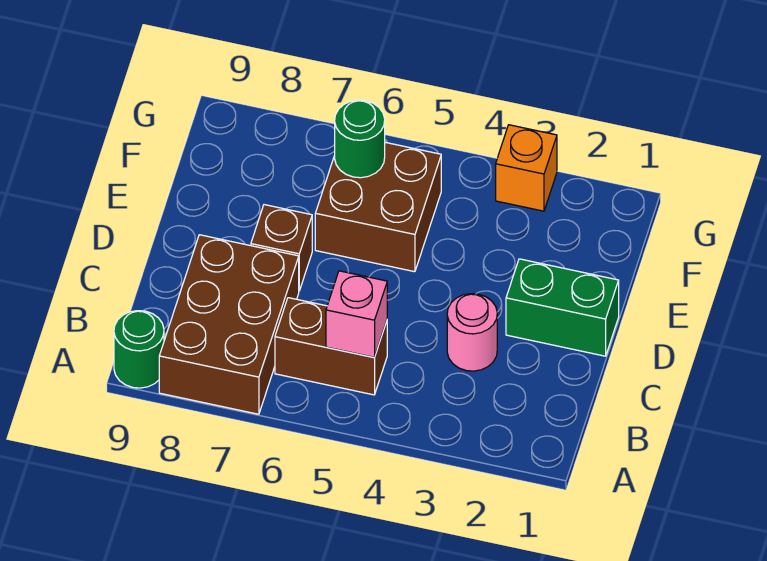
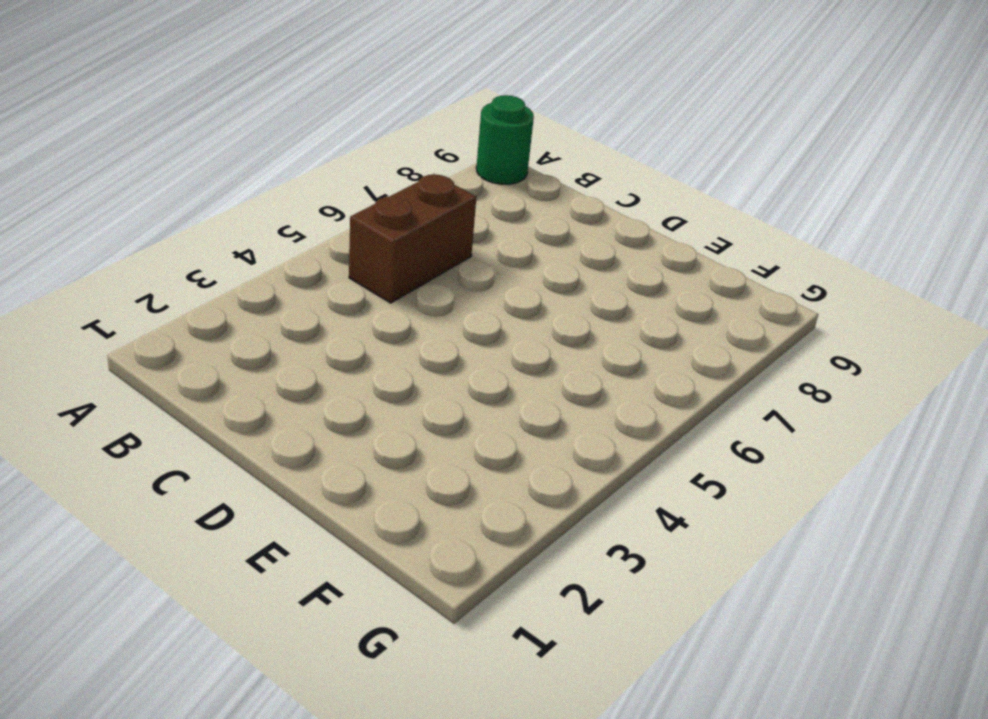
none -> brown brick A7:C8 level 1
none -> pink round brick C3 level 1

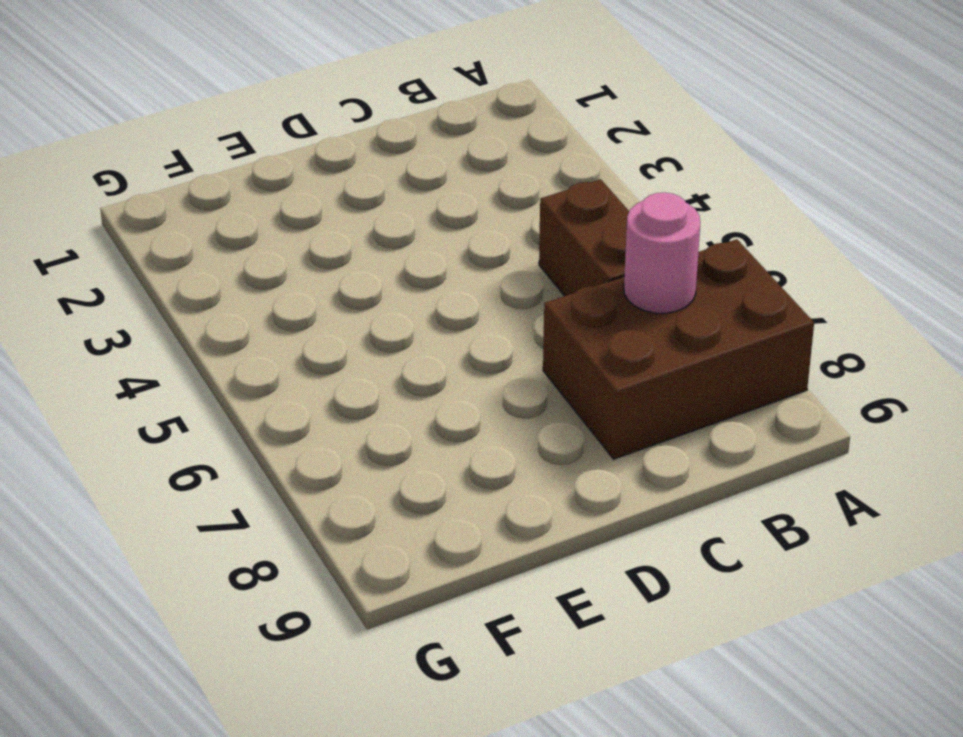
pink round brick B7 level 2 -> pink round brick C3 level 1
none -> green round brick A9 level 1
none -> green brick D1:D2 level 1

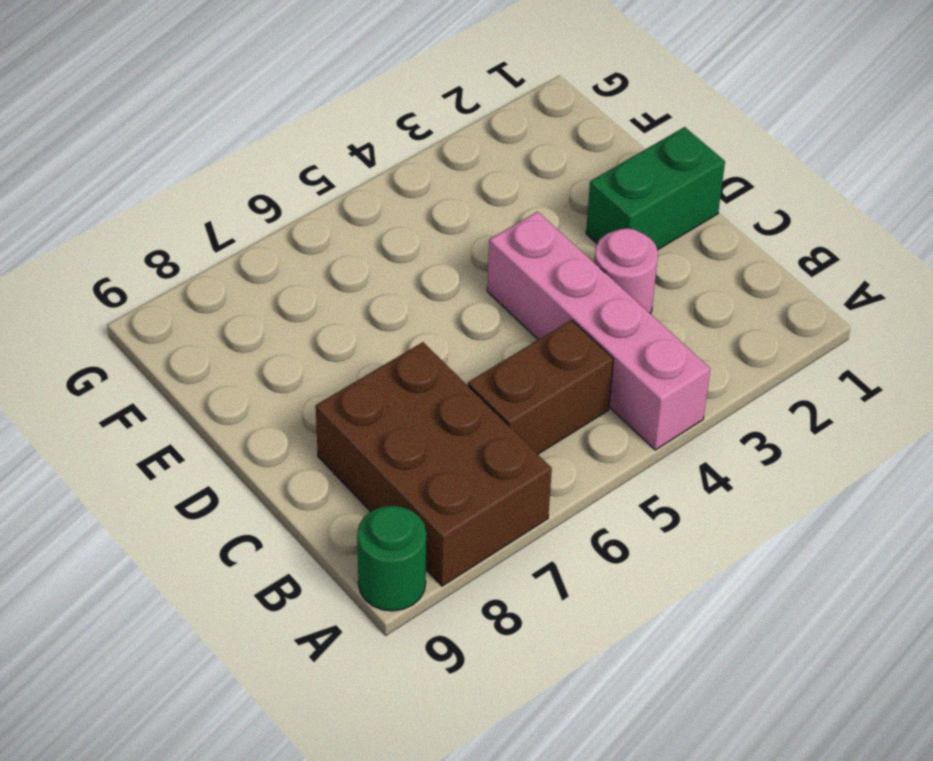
pink brick A4:D4 level 1 -> none
none -> brown brick D7 level 1
none -> brown brick E5:F6 level 1

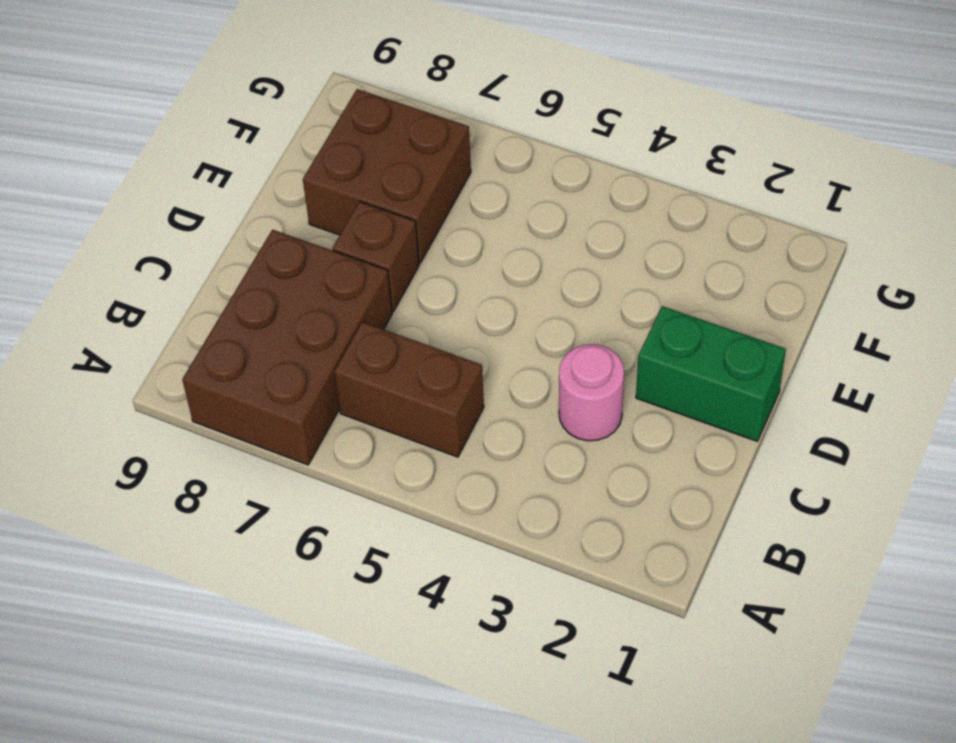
brown brick E7:F8 level 1 -> brown brick E5:F6 level 1
none -> green round brick A9 level 1
none -> orange brick G3 level 1

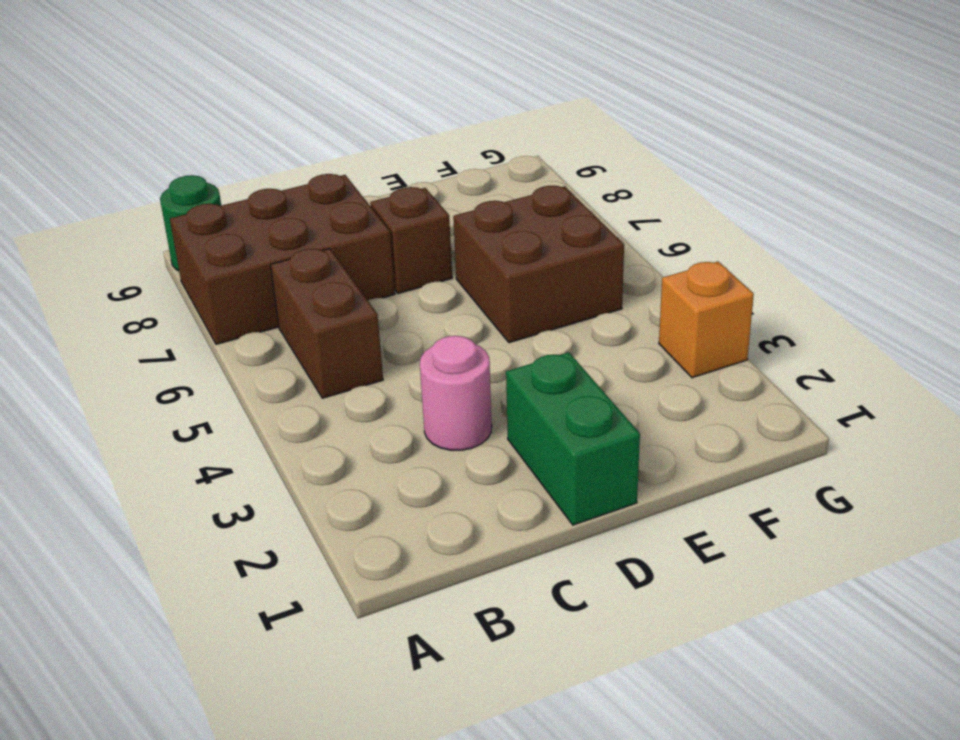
none -> pink brick B5 level 2
none -> green round brick F6 level 2

